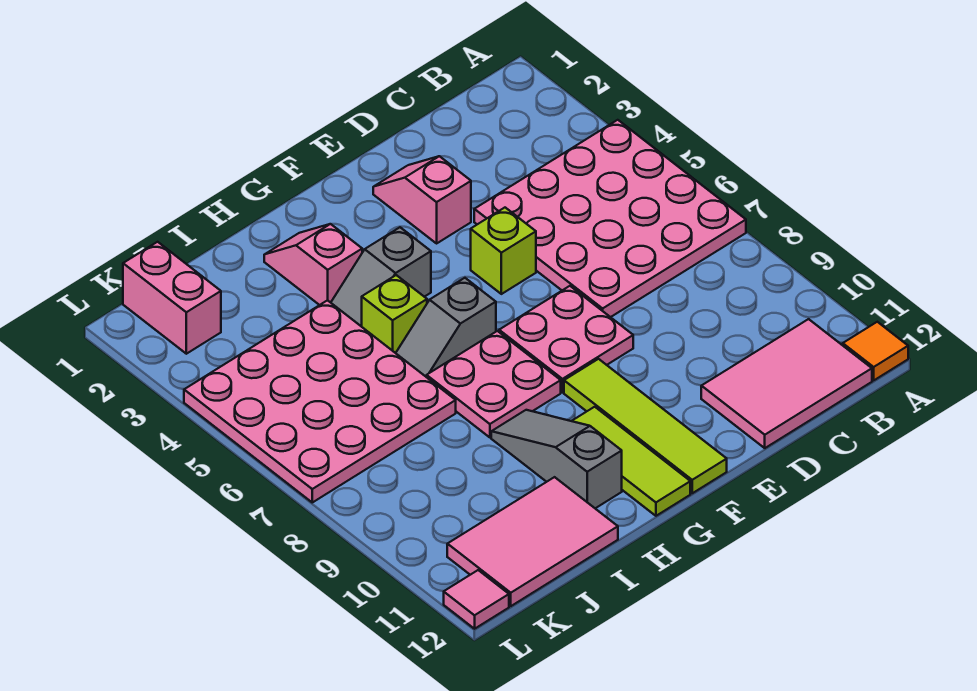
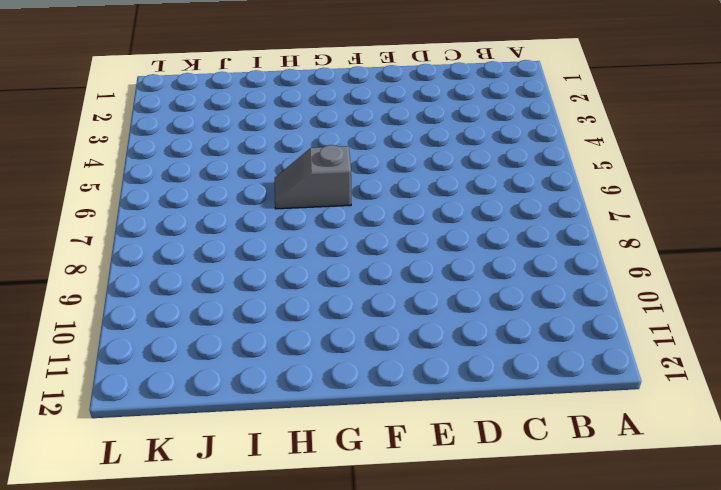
none -> pink plate A4:D7 level 1
none -> orange tile A12 level 1
none -> pink tile B11:D12 level 1

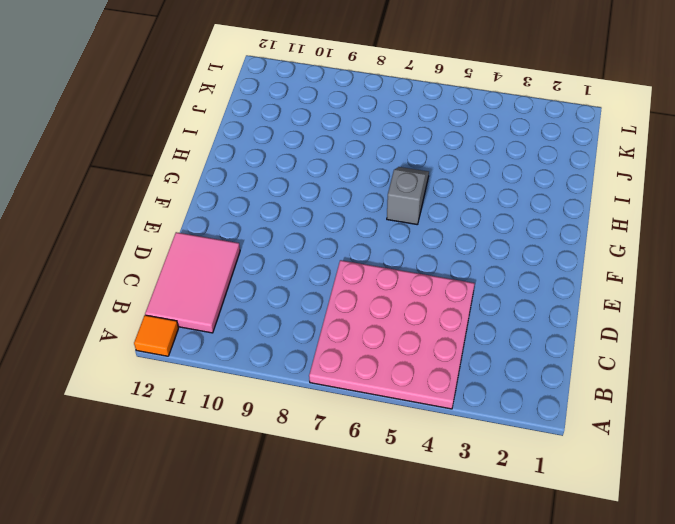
none -> pink slope E2:E3 level 1 top 3
none -> lime brick E5 level 1
none -> pink plate E7:F8 level 1

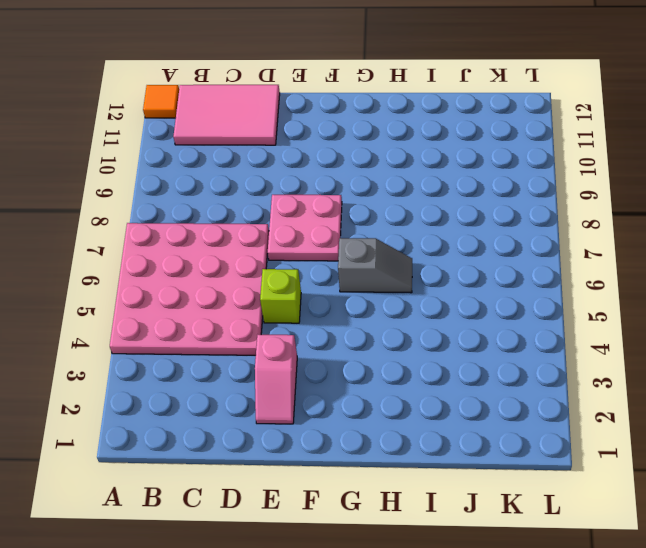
none -> lime tile F9:F12 level 1
none -> grey slope G4:H4 level 1 top G
none -> pink plate G7:H8 level 1

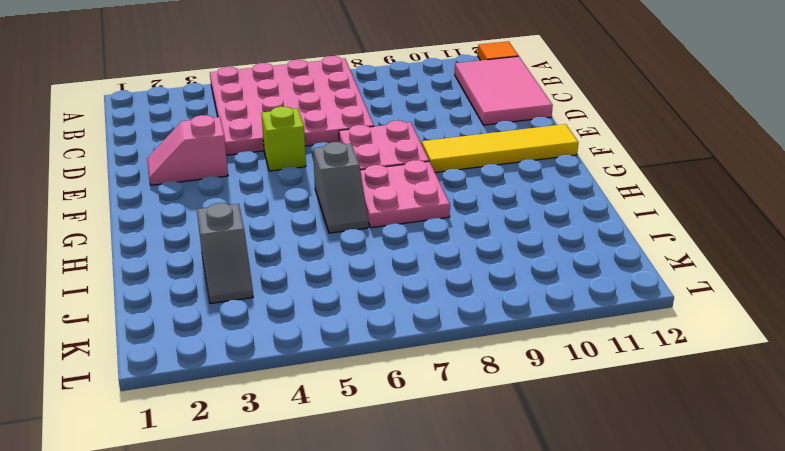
yellow tile F9:F12 level 1 -> lime tile F9:F12 level 1
grey slope I3:J3 level 1 top I -> grey slope G4:H4 level 1 top G
none -> lime tile G10:G12 level 1
none -> pink slope H2:H3 level 1 top 3
none -> lime brick H5 level 1

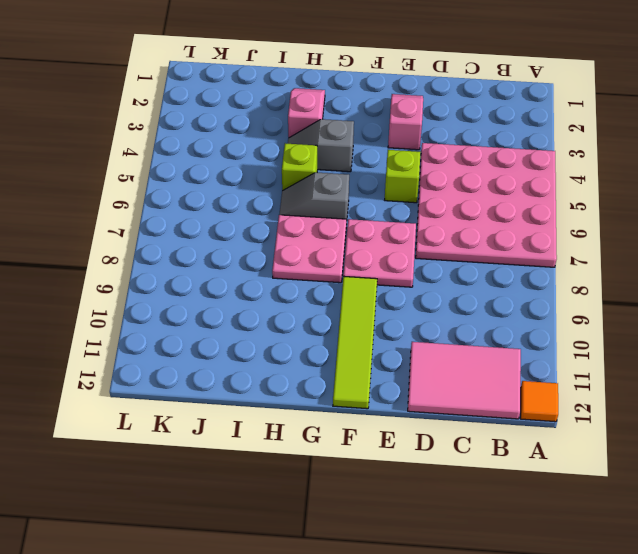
none -> lime tile G10:G12 level 1
none -> grey slope H9:H11 level 1 top 11
none -> pink plate I4:L7 level 1

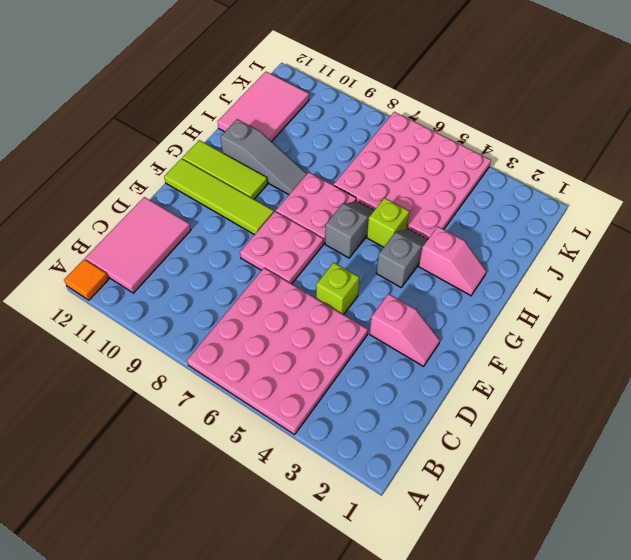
none -> pink brick K1:K2 level 1
none -> pink tile L12 level 1

